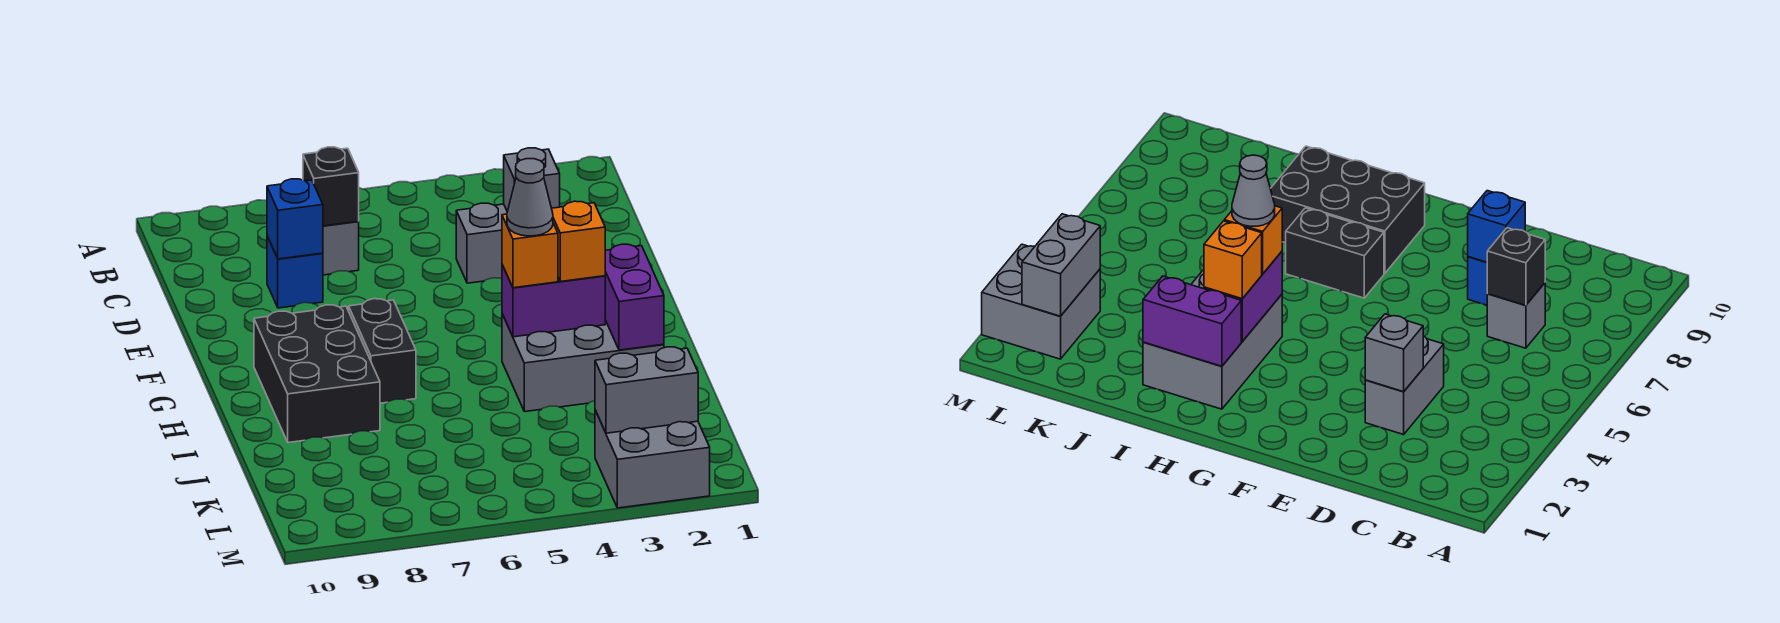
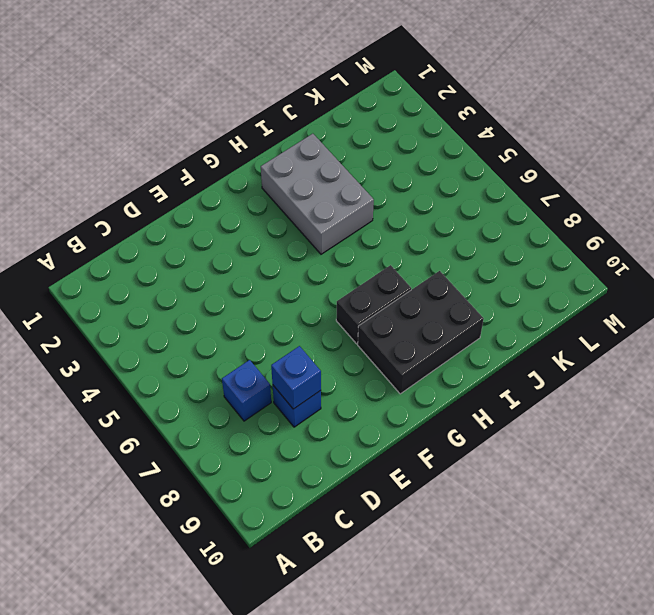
blue brick C7 level 1 -> grey brick C7 level 1
none -> grey brick D3:D4 level 1
none -> grey brick L2:M3 level 1
none -> black brick C7 level 2

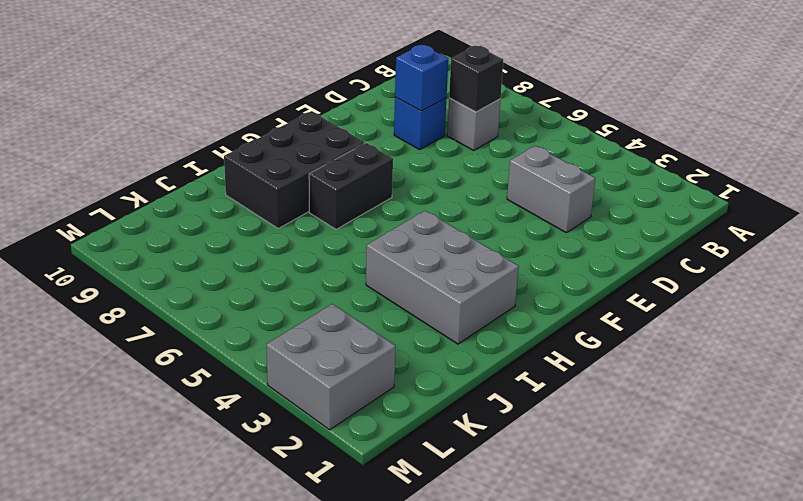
none -> grey brick D3 level 2
none -> purple brick H2:I2 level 2
none -> purple brick H3:H4 level 2

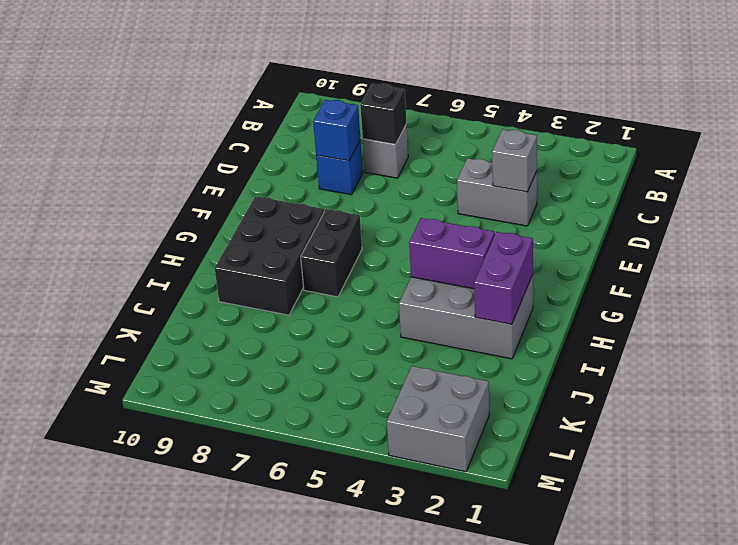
none -> grey brick L2:L3 level 2
none -> orange brick H3 level 3
none -> orange brick H4 level 3

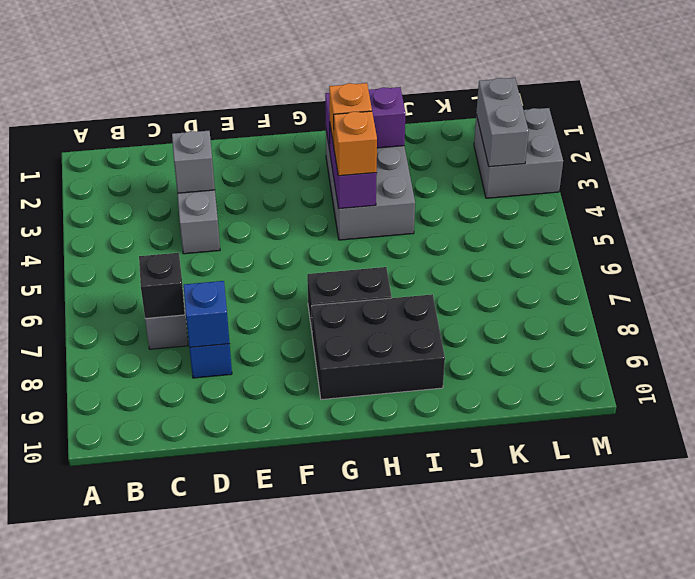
none -> grey cone H4 level 4

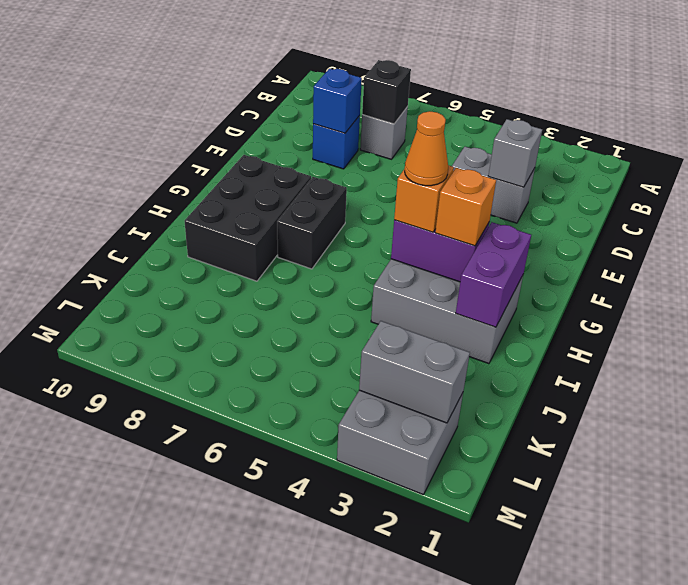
orange cone H4 level 4 -> grey cone H4 level 4

